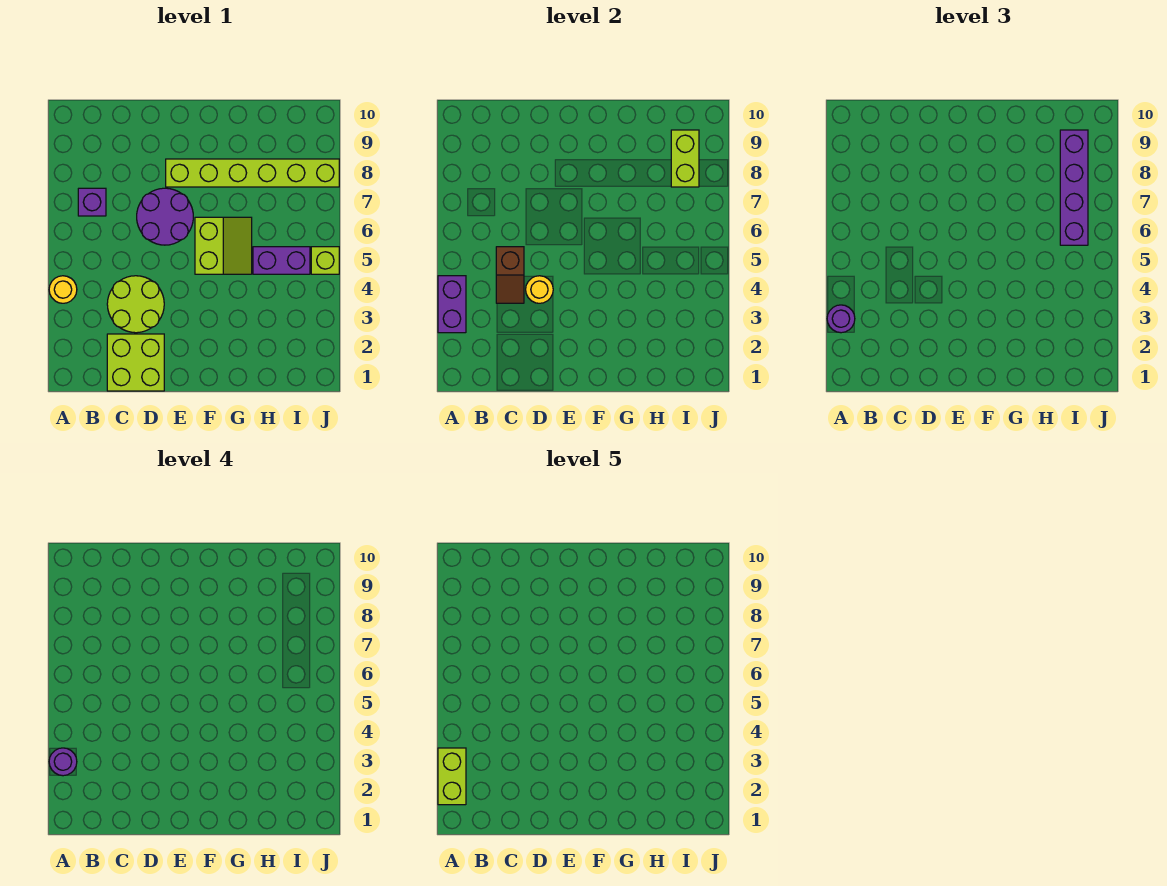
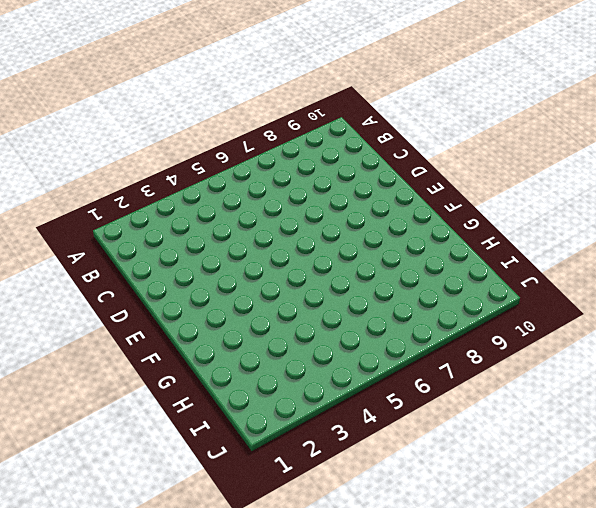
none -> yellow round brick A4 level 1
none -> purple brick B7 level 1
none -> lime brick C1:D2 level 1

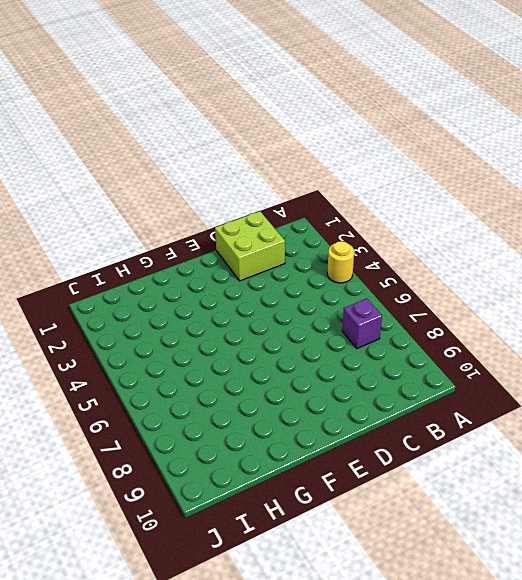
none -> lime round brick C3:D4 level 1
none -> purple round brick D6:E7 level 1
none -> lime brick E8:J8 level 1

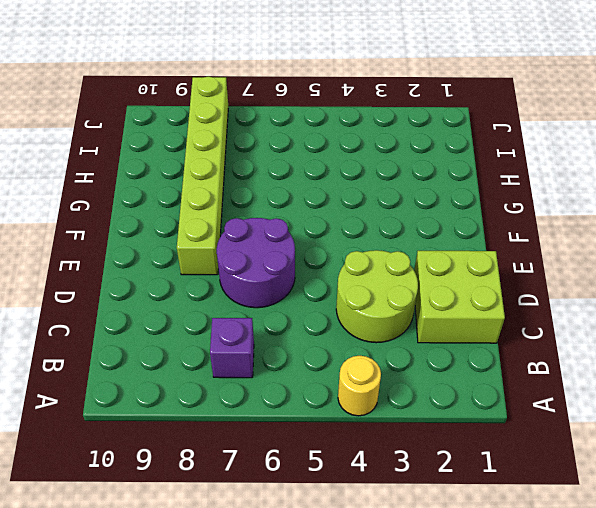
none -> lime slope F5:G6 level 1 top F
none -> purple brick H5:I5 level 1
none -> lime brick J5 level 1

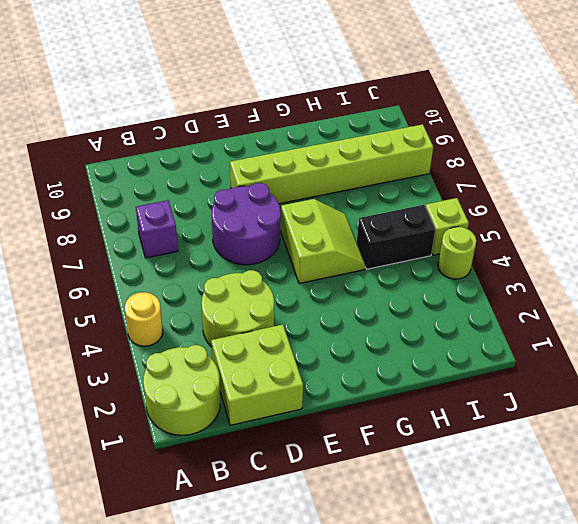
lime round brick A1:B2 level 1 -> none
black brick H5:I5 level 1 -> purple brick H5:I5 level 1
lime round brick J4 level 1 -> none
none -> purple brick A3:A4 level 2
none -> brown slope C4:C5 level 2 top 5
none -> yellow round brick D4 level 2

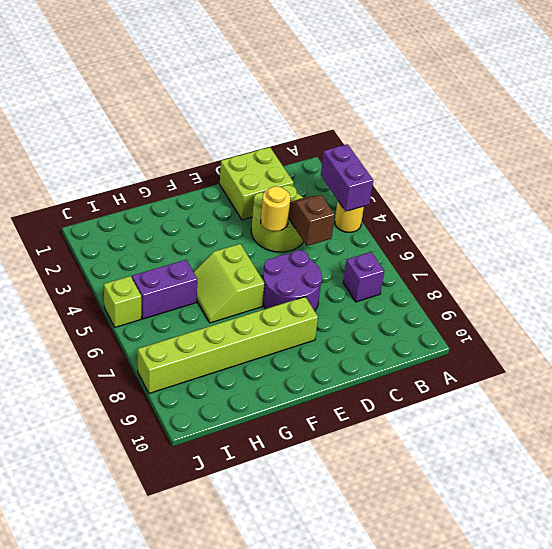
none -> lime brick I8:I9 level 2
none -> purple round brick A3 level 3
none -> purple brick I6:I9 level 3

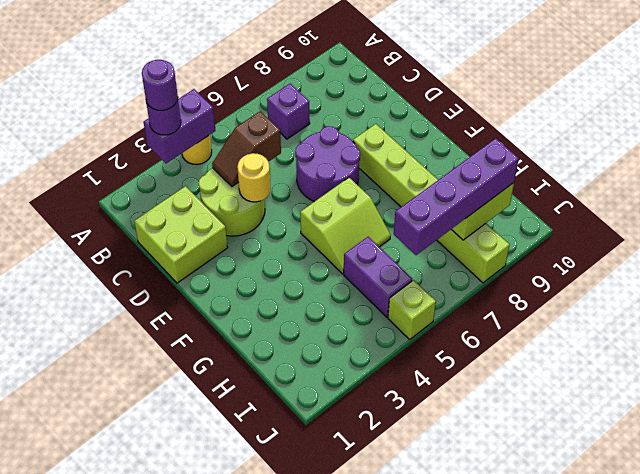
none -> lime brick A2:A3 level 5

